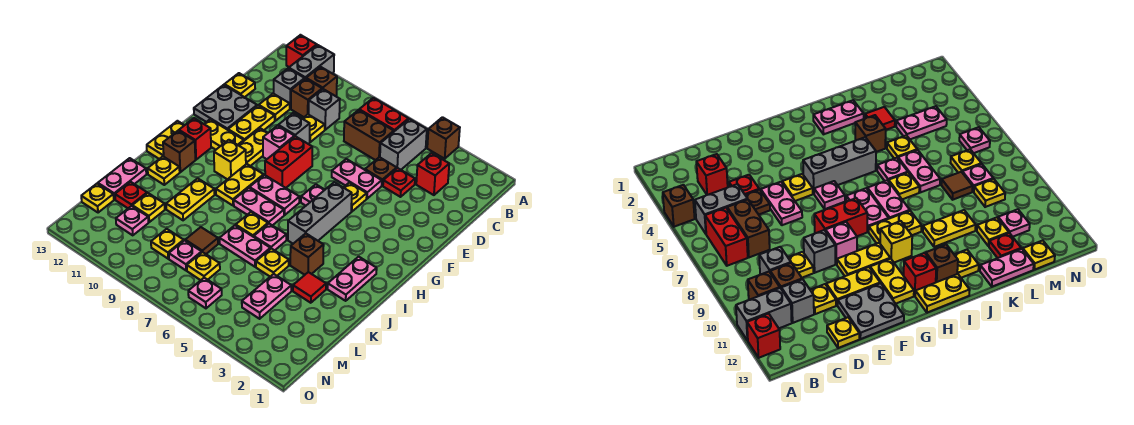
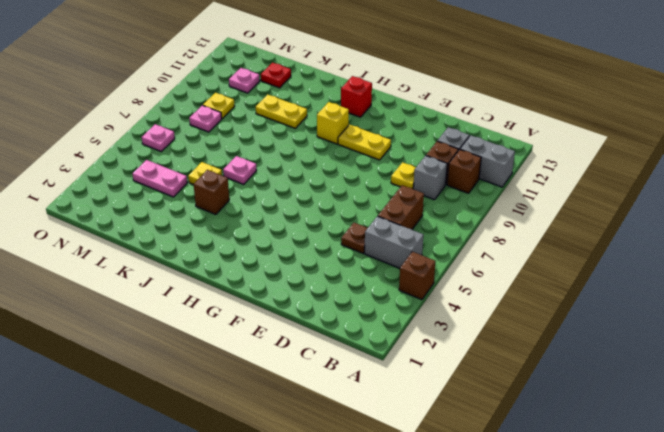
none -> red brick A12 level 1
none -> red brick B6:B7 level 1
none -> red brick C3 level 1
none -> red plate D4 level 1

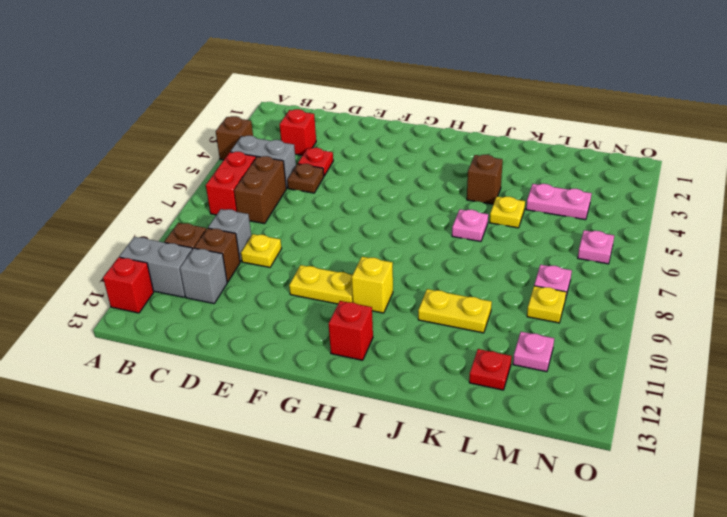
none -> yellow plate D11 level 1
none -> yellow plate D13 level 1
none -> pink plate E5:E6 level 1
none -> grey brick E9 level 1

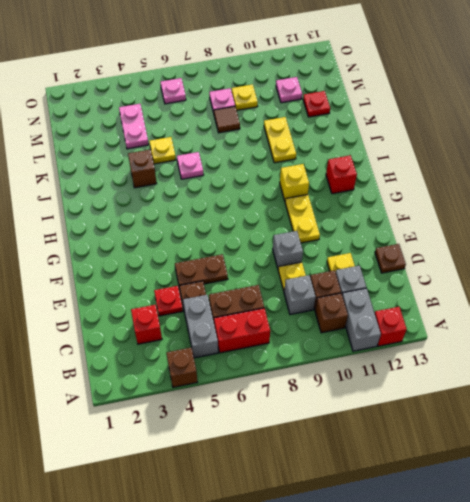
brown plate D13 level 1 -> yellow plate D13 level 1
brown plate E5:E6 level 1 -> pink plate E5:E6 level 1
none -> yellow plate E11:F11 level 1
none -> grey plate E12:F13 level 1
none -> yellow plate F5 level 1
none -> red brick F8:G8 level 1

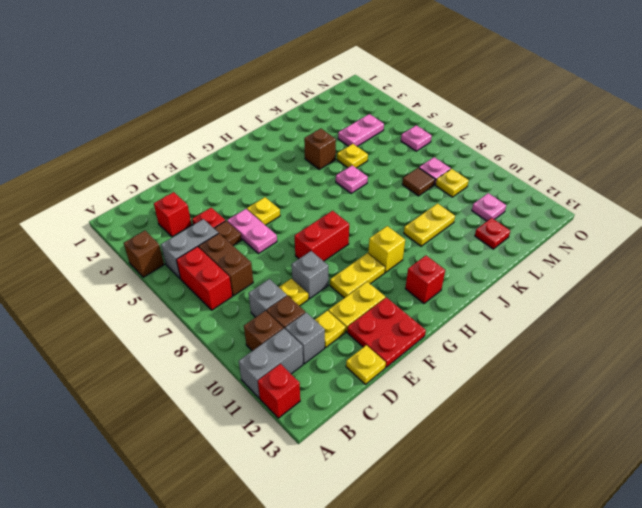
red plate E12:F13 level 1 -> grey plate E12:F13 level 1
none -> pink brick F9 level 1
none -> grey brick G5:I5 level 1
none -> pink plate G6 level 1
none -> yellow plate G11:G12 level 1

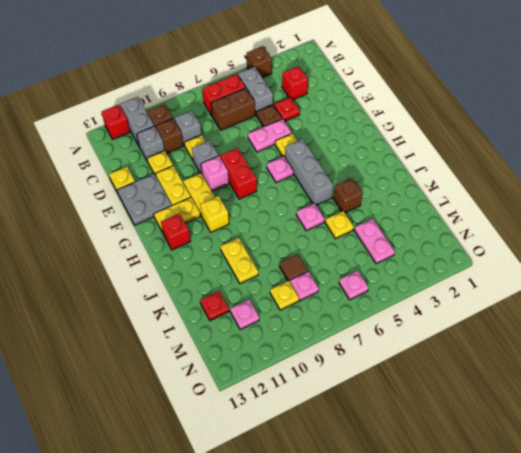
none -> pink plate H7:H8 level 1
none -> yellow plate H9:I9 level 1
none -> yellow plate H13:I13 level 1
none -> pink plate I2:J2 level 1

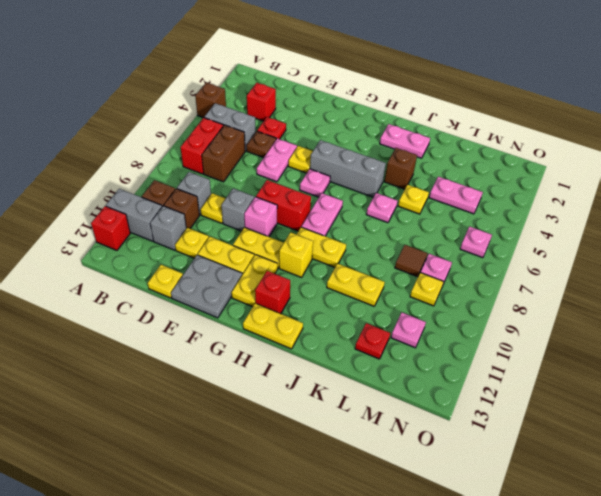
none -> pink plate I7:I8 level 1
none -> brown brick I12 level 1
none -> yellow plate J7 level 1
none -> yellow plate J12 level 1

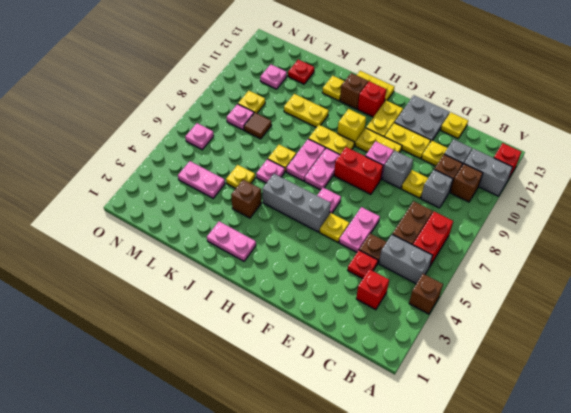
none -> red tile K3 level 1
none -> pink plate K6:K7 level 1
none -> pink plate K13:L13 level 1
none -> yellow plate L11 level 1

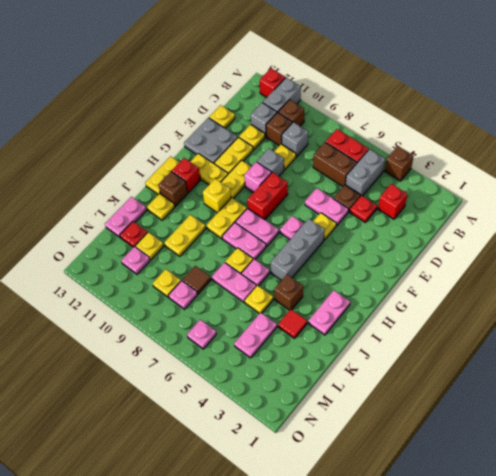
none -> yellow plate M7 level 1
none -> yellow plate M13 level 1

